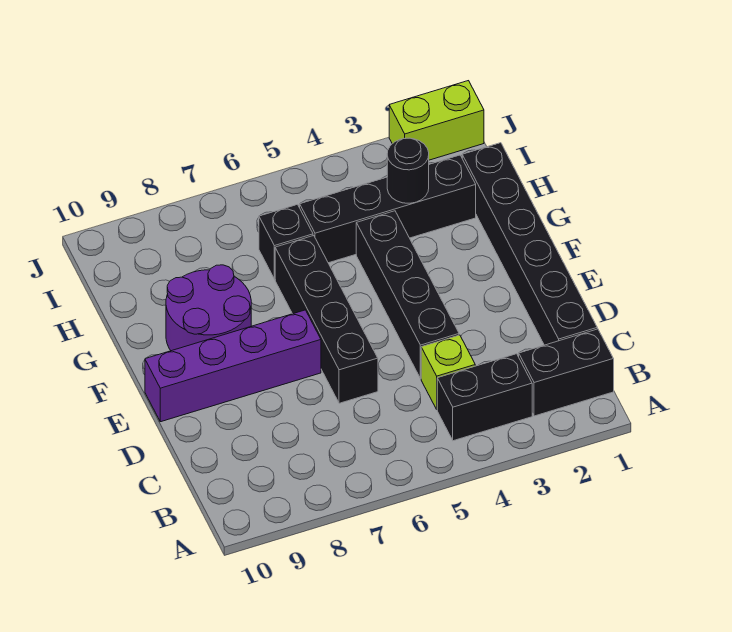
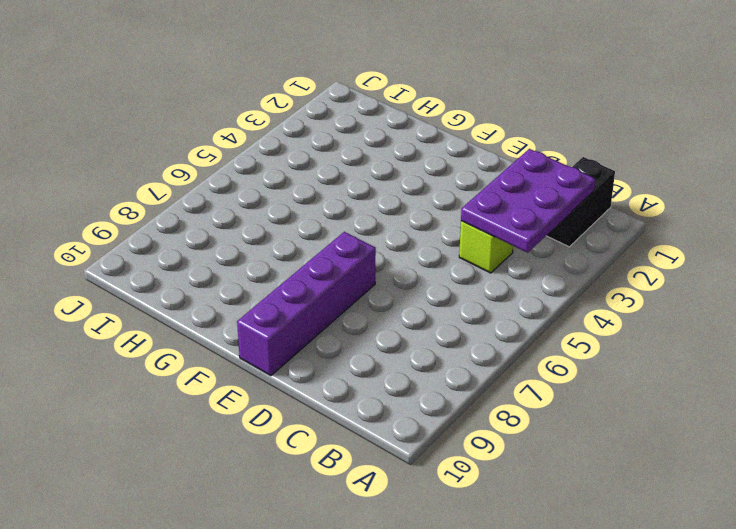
purple plate B2:C4 level 2 -> none
none -> black brick B3:B4 level 1
none -> black brick C1:H1 level 1
none -> black brick D4:G4 level 1

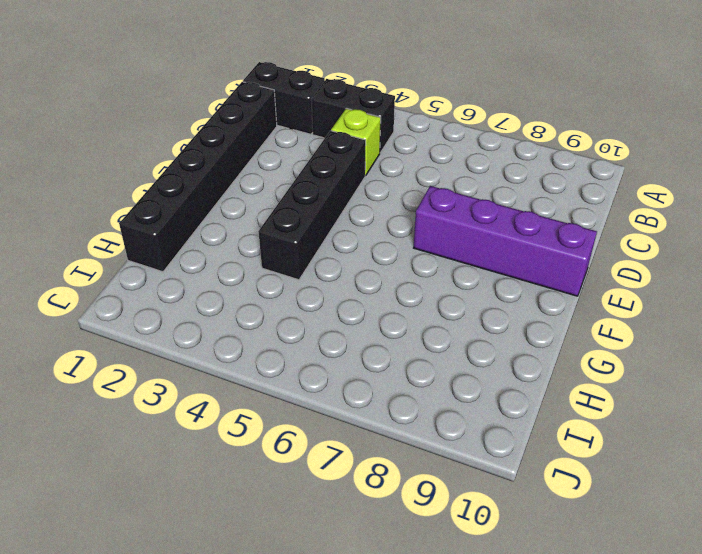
none -> black brick D6:G6 level 1
none -> purple round brick F8:G9 level 1
none -> black brick H2:H5 level 1

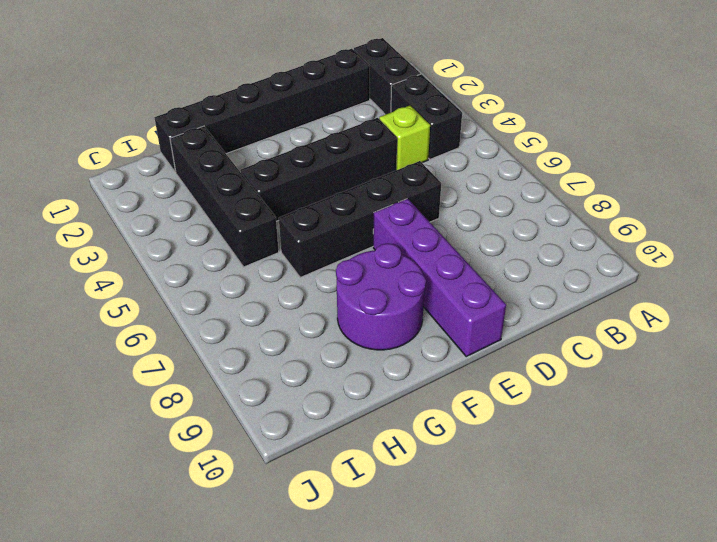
none -> black brick H6 level 1
none -> lime brick J1:J2 level 1
none -> black round brick H3 level 2

